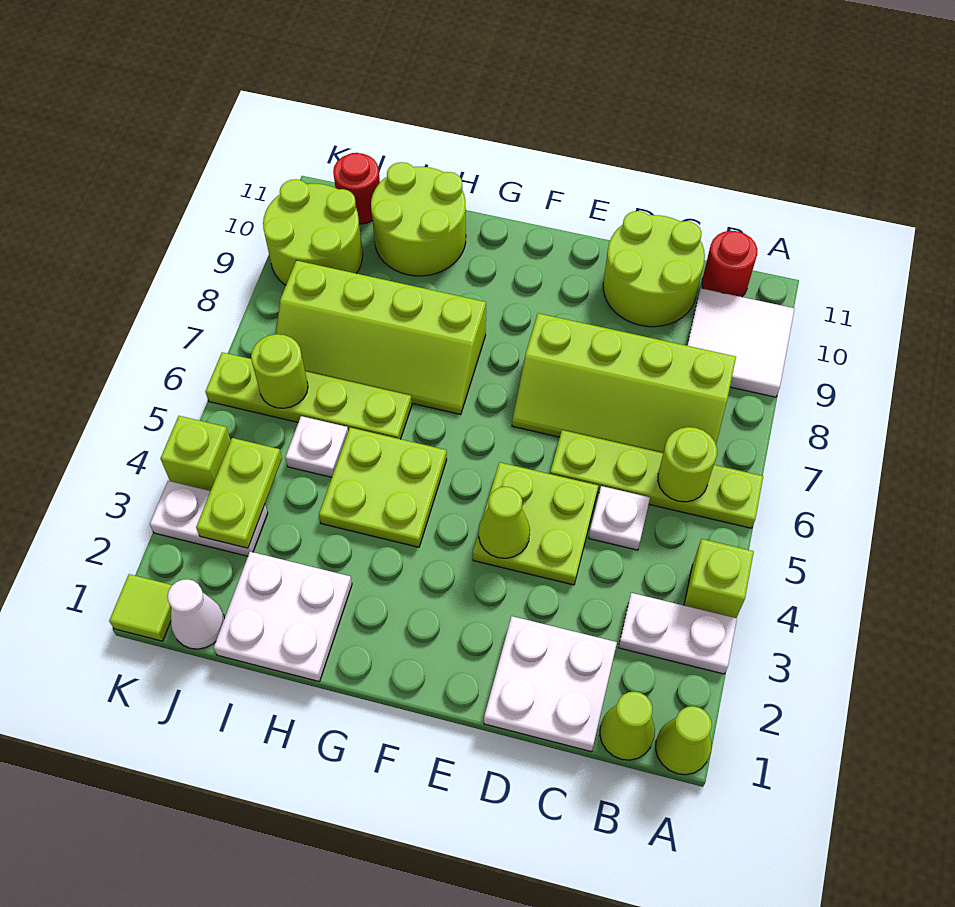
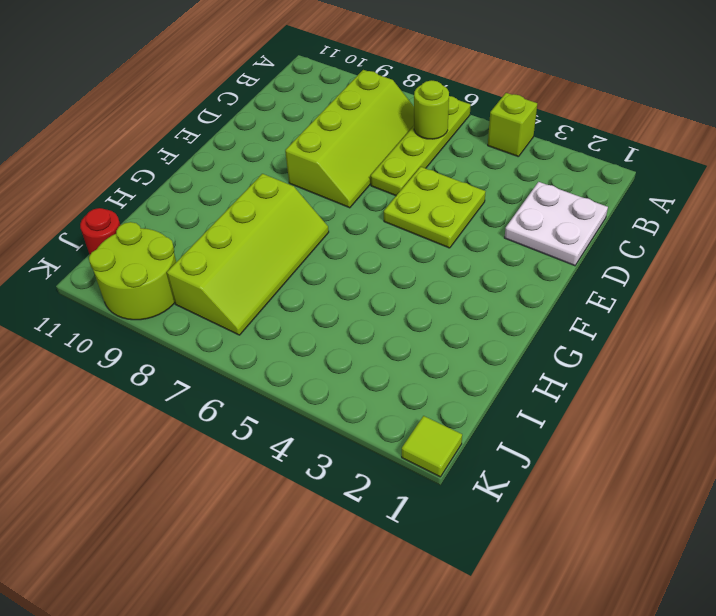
none -> lime cone A1 level 1
none -> white plate A3:B3 level 1
none -> white tile A9:B10 level 1

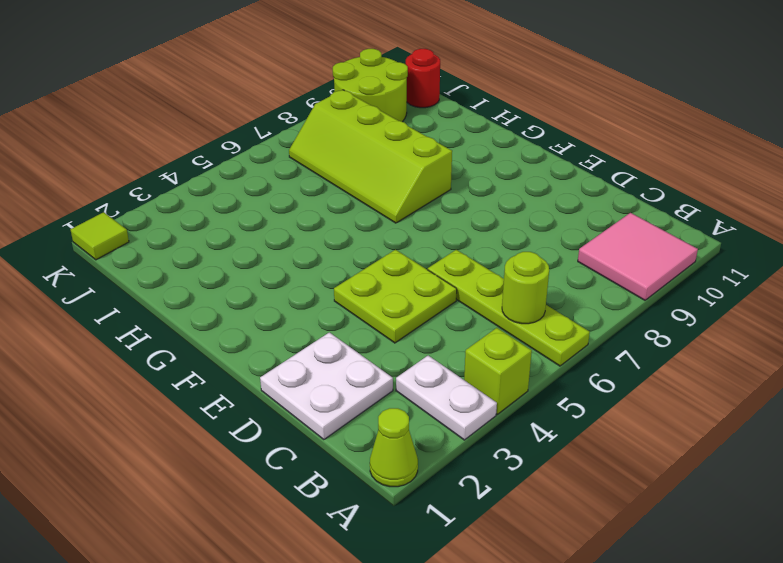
pink tile A9:B10 level 1 -> white tile A9:B10 level 1
none -> lime cone B1 level 1
none -> lime slope B7:E8 level 1 top 8
none -> red round brick B11 level 1

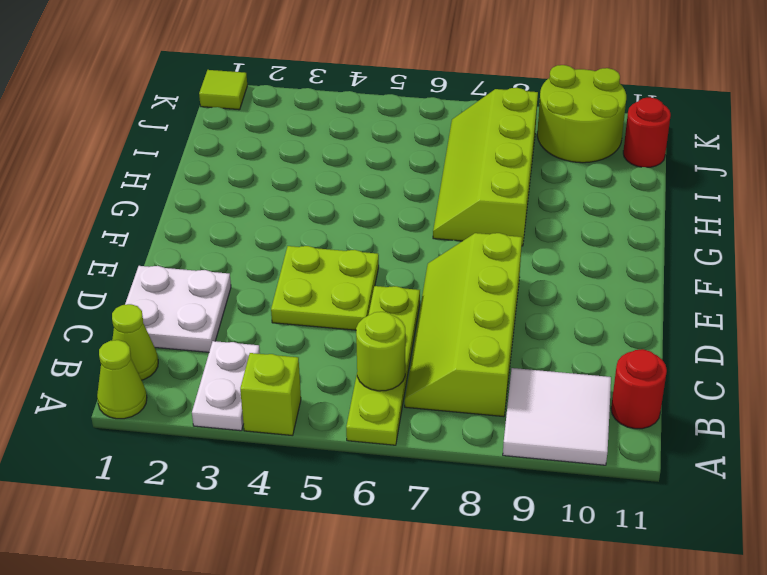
none -> white plate C5 level 1
none -> lime round brick C10:D11 level 1
none -> lime plate G4:H5 level 1

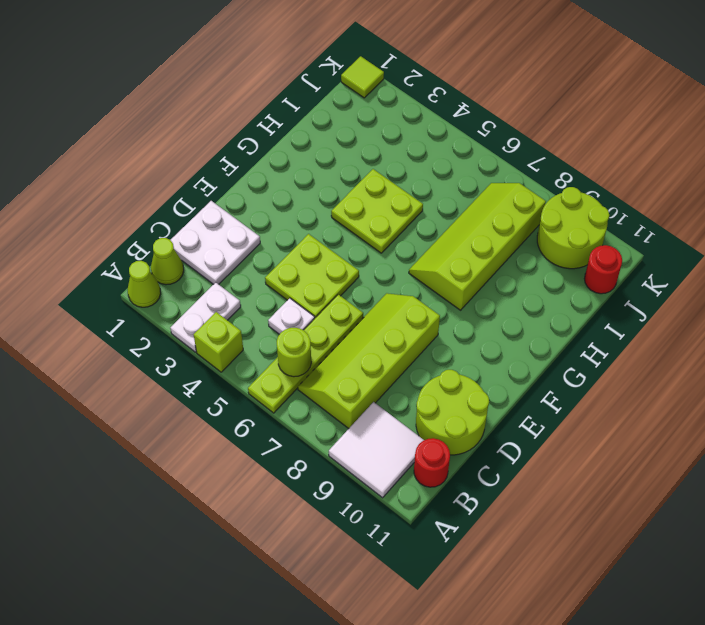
none -> white plate H1:I2 level 1
none -> lime plate H6:K6 level 1
none -> lime round brick H10:I11 level 1

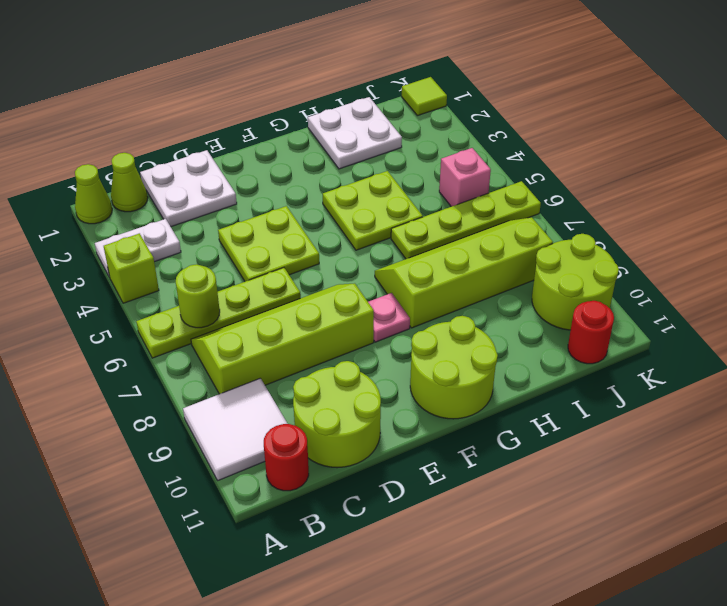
pink plate F8 level 1 -> none
lime round brick F10:G11 level 1 -> lime round brick H10:I11 level 1
pink brick J5 level 1 -> none
none -> white plate C5 level 1
none -> white plate I5 level 1
none -> white cone J1 level 1

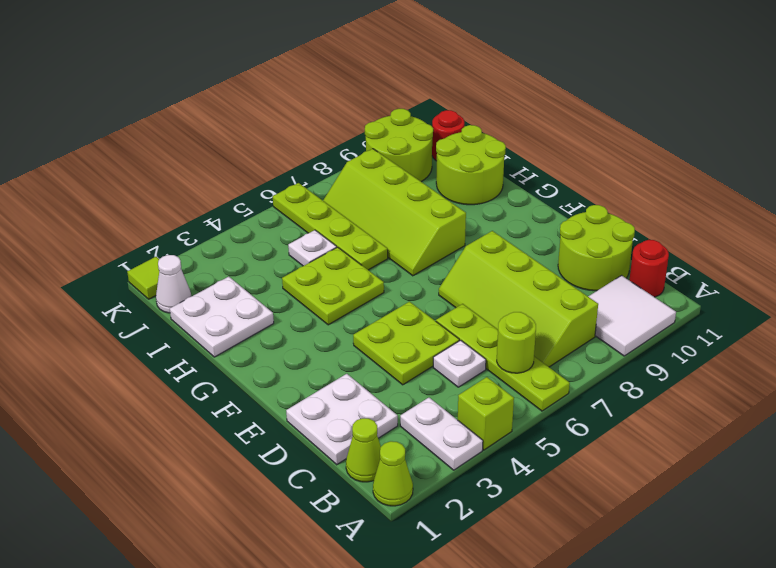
none -> white plate J3:K3 level 1
none -> lime brick K4 level 1
none -> lime cone E4 level 2

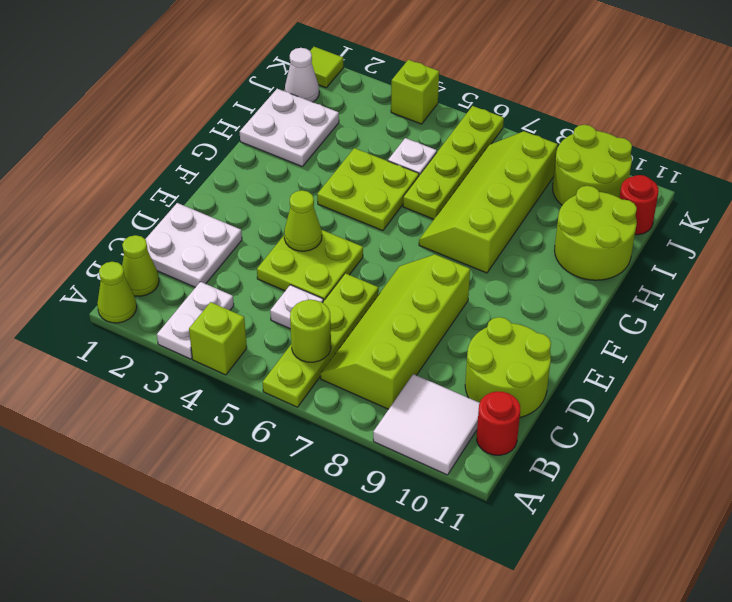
none -> white plate J3:K3 level 1
none -> lime plate J3:J4 level 2
none -> lime round brick J6 level 2

